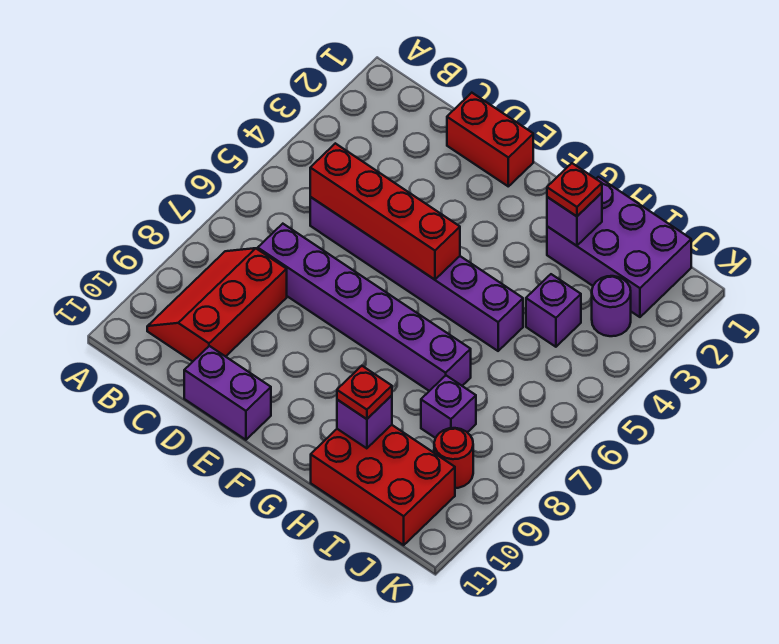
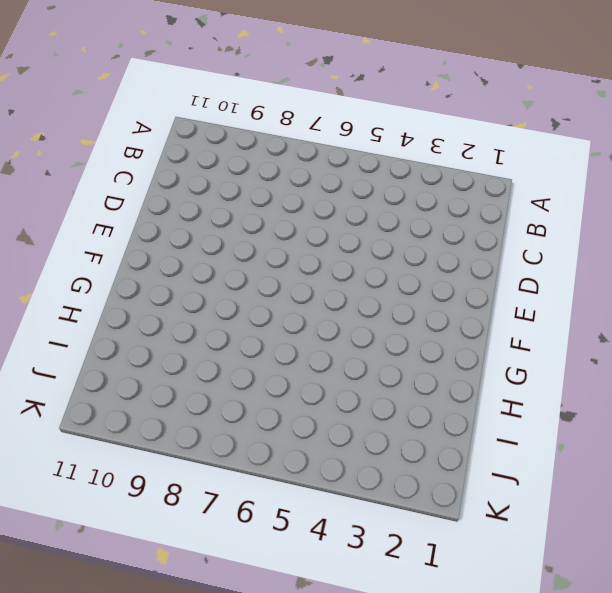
none -> red slope B8:C10 level 1 top C
none -> purple brick C5:H5 level 1
none -> purple brick C7:H7 level 1

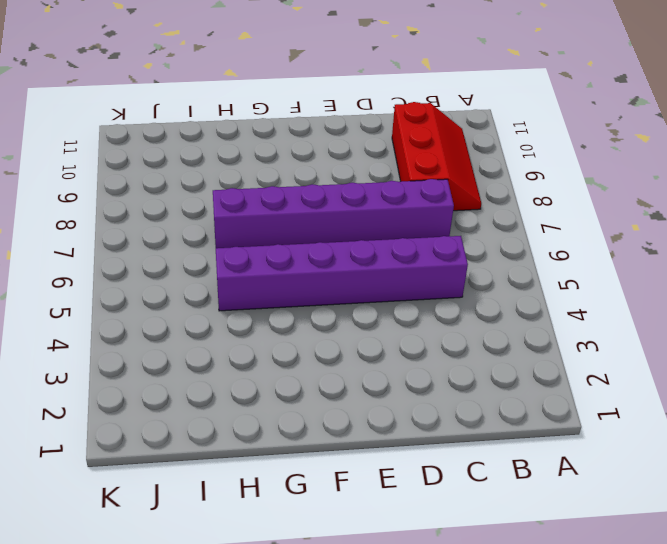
none -> red brick D1:E1 level 1
none -> purple brick D11:E11 level 1
none -> purple brick H1:J2 level 1

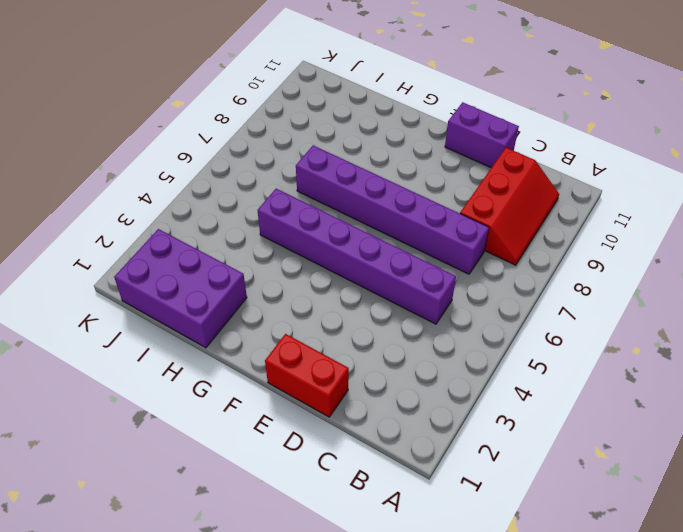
none -> red brick H10:J11 level 1
none -> purple brick I4 level 1
none -> purple brick I8 level 1

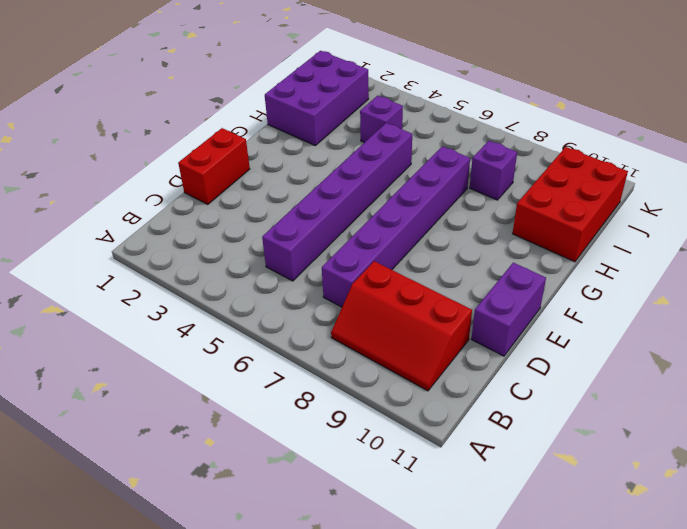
none -> purple round brick J3 level 1
none -> red round brick J9 level 1
none -> red brick C5:F5 level 2

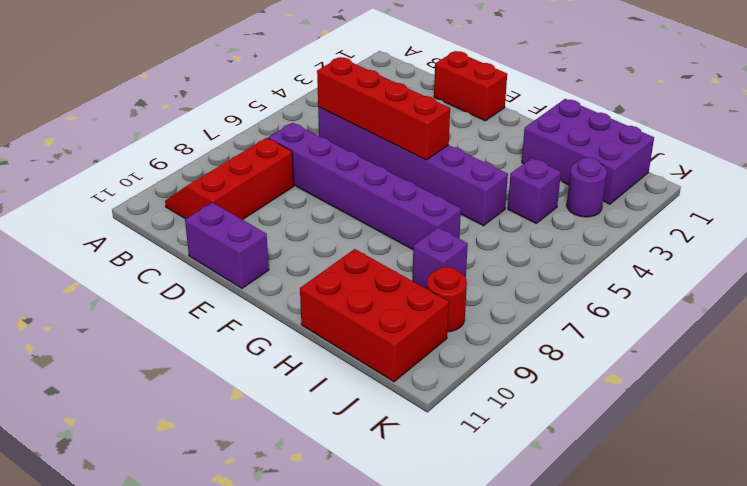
none -> purple brick H2 level 2
none -> purple brick H10 level 2
none -> red plate H2 level 3

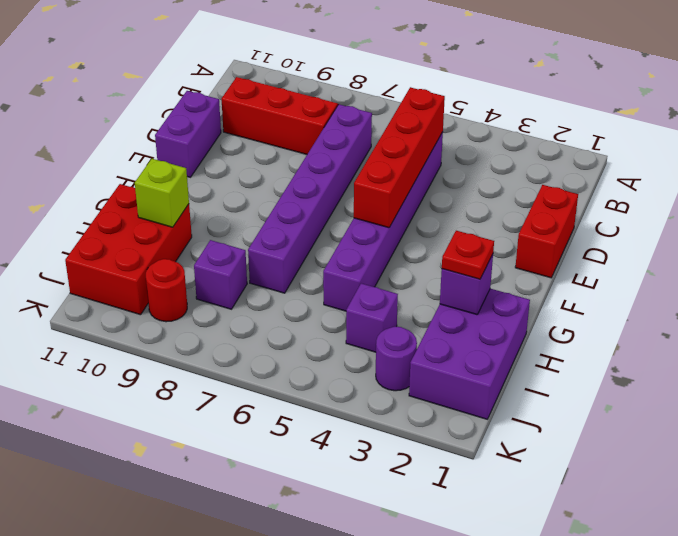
lime brick H10 level 2 -> purple brick H10 level 2
none -> red plate H10 level 3

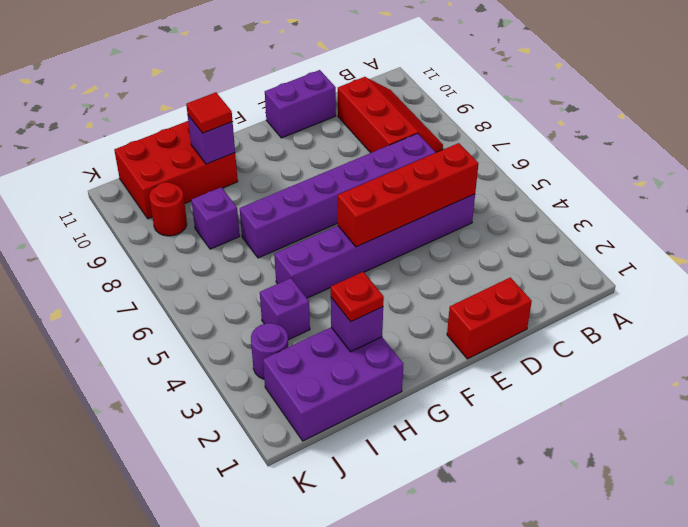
red tile H10 level 3 -> red plate H10 level 3

